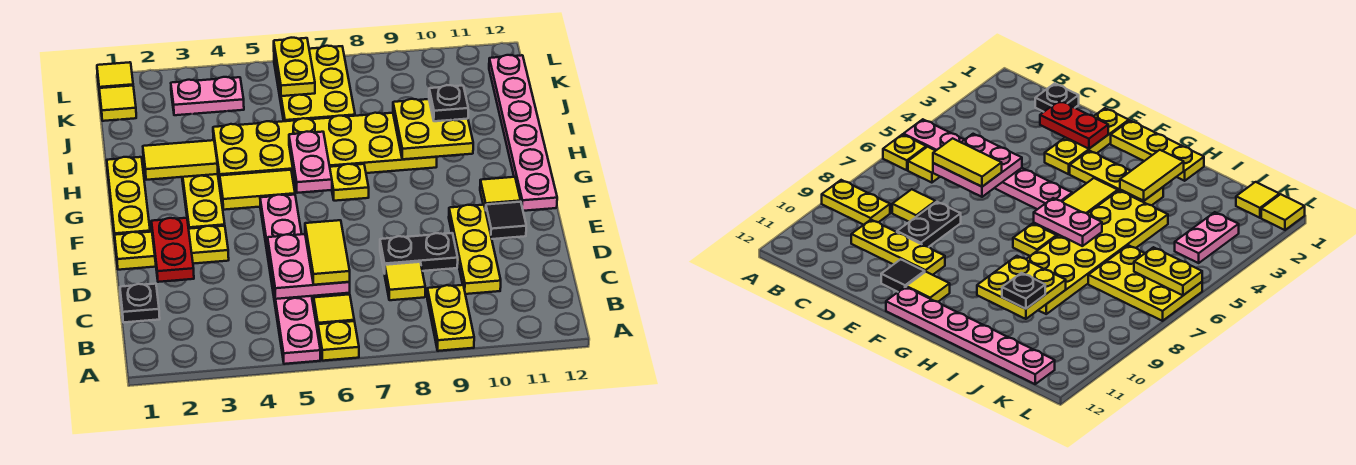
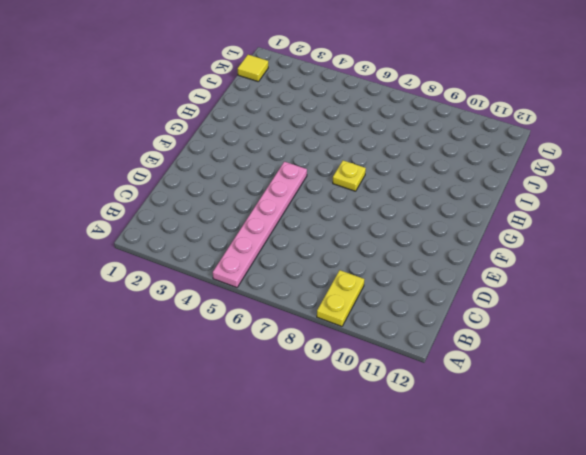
none -> yellow plate A6 level 1
none -> yellow tile B6 level 1
none -> black plate C1 level 1

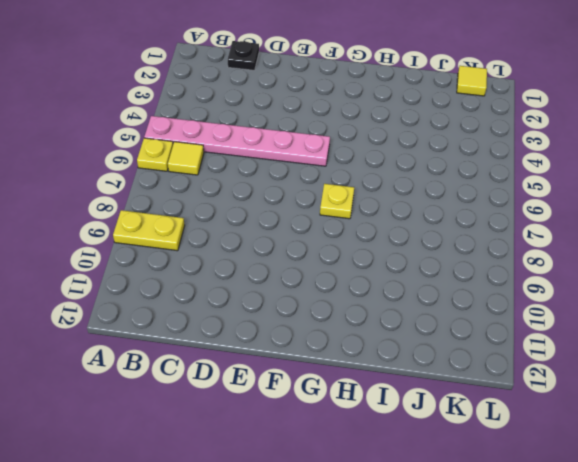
none -> yellow tile C8 level 1
none -> yellow plate C10:E10 level 1
none -> black plate D8:D9 level 1

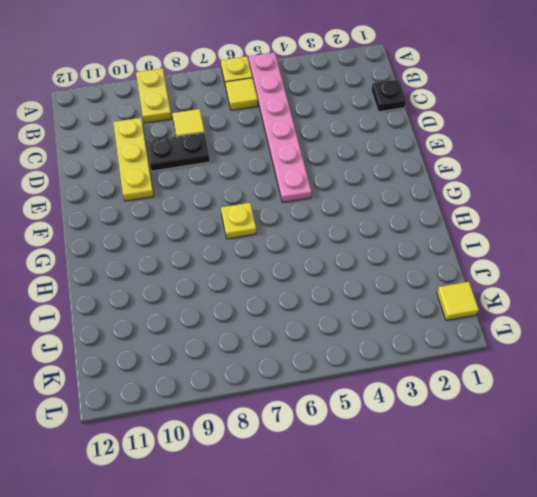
none -> yellow plate E1:E3 level 1
none -> black tile E11 level 1
none -> yellow plate F1:H1 level 1

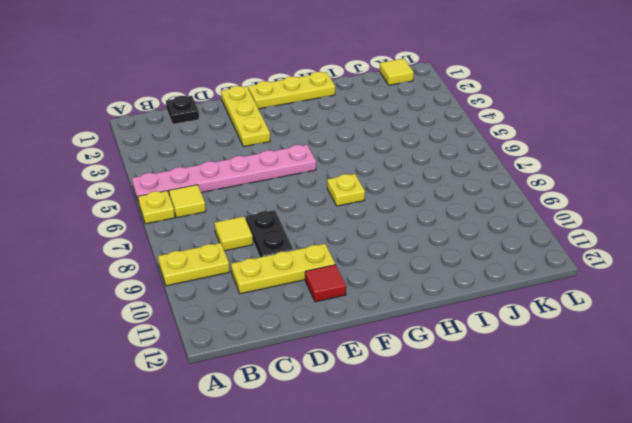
red tile E11 level 1 -> black tile E11 level 1
none -> yellow plate F3:H3 level 1
none -> yellow tile F11 level 1
none -> pink plate F12:K12 level 1

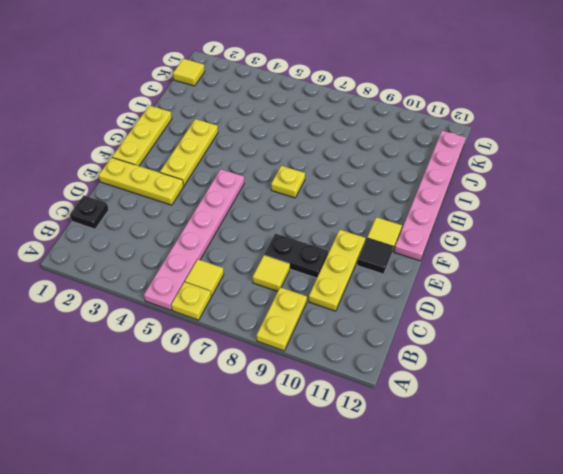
none -> yellow tile G4:G5 level 1
none -> yellow plate H4:I9 level 1
none -> yellow plate J6:L7 level 1

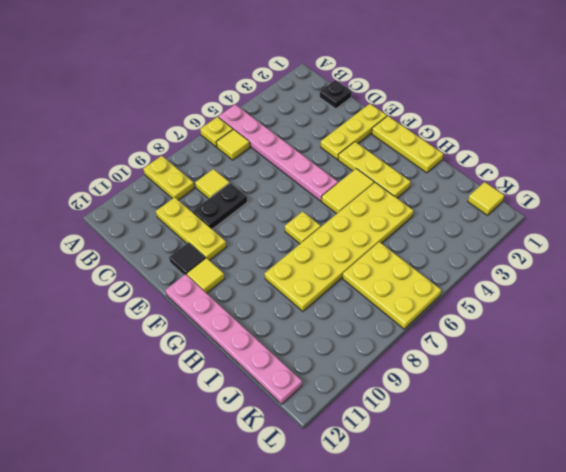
none -> pink plate K3:K4 level 1
none -> yellow tile L1 level 1
none -> pink plate C5:D6 level 2

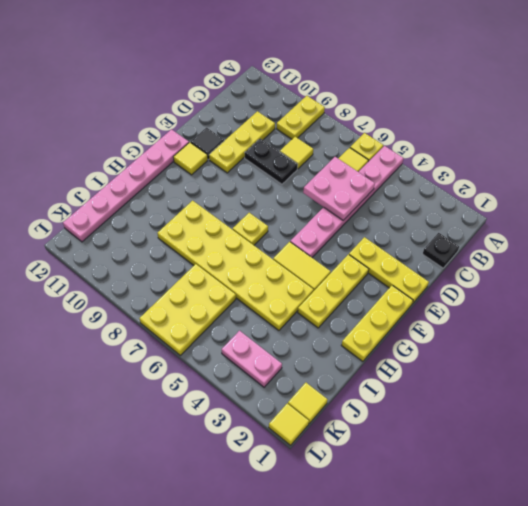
none -> red plate D2:E2 level 2
none -> pink plate G6:H6 level 2
none -> yellow tile H2:H3 level 2

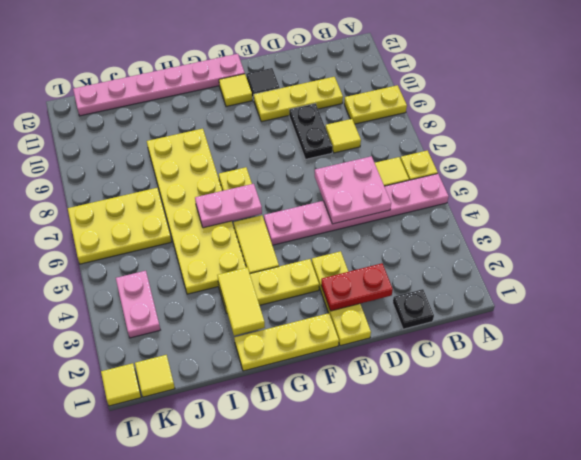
none -> yellow plate H9:I10 level 2
none -> yellow plate K6:L6 level 2
none -> yellow tile C6:D6 level 3

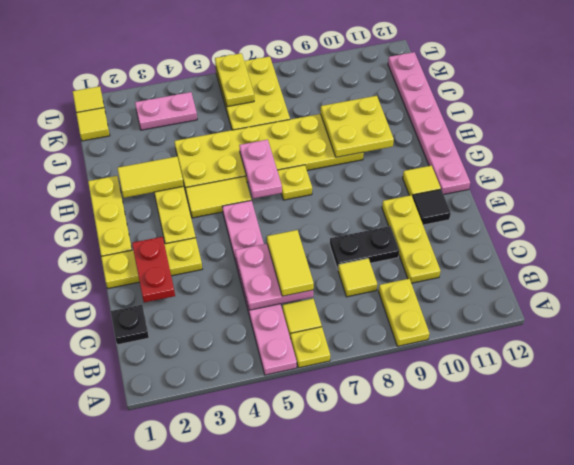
none -> black plate I10 level 3

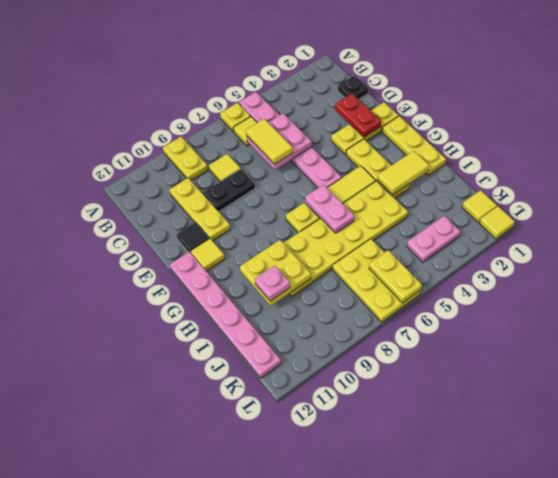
pink plate I10 level 3 -> black plate I10 level 3

